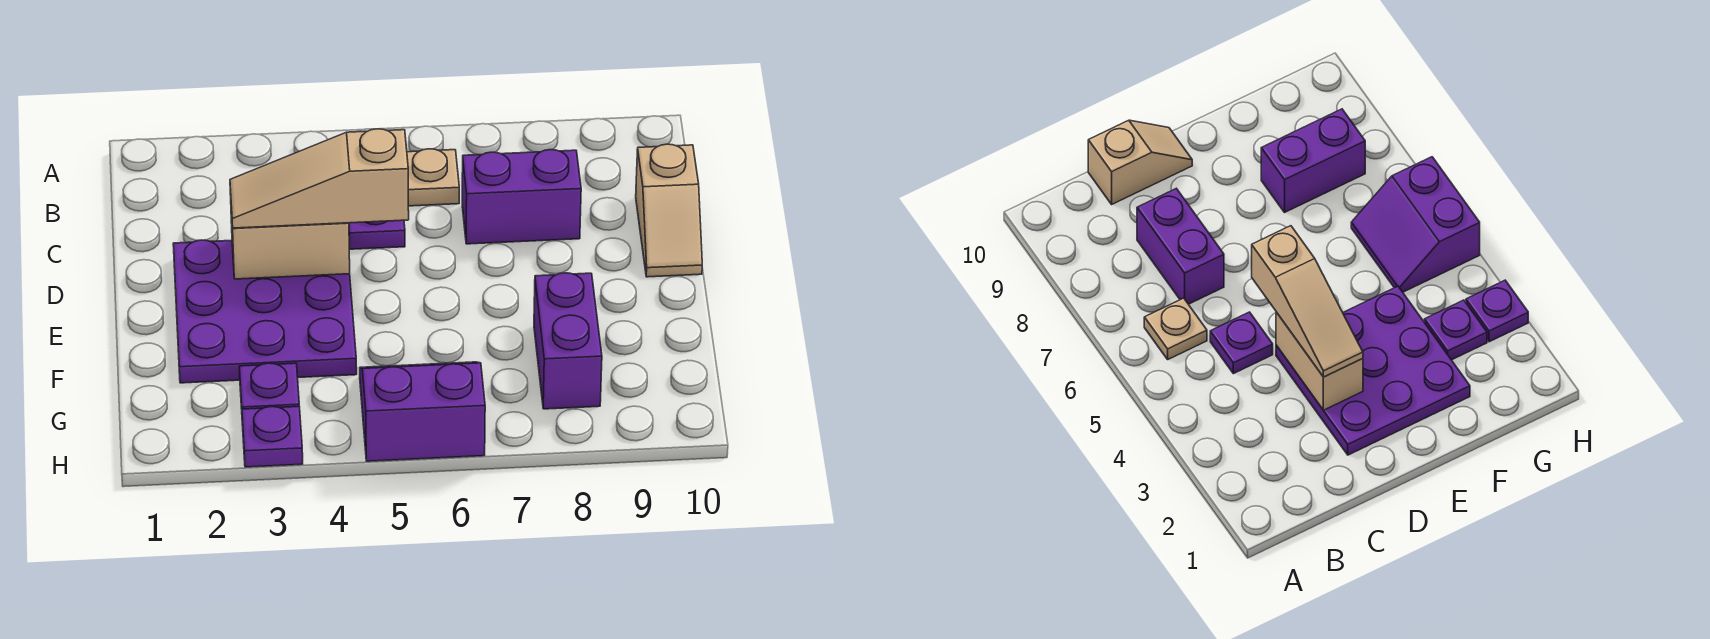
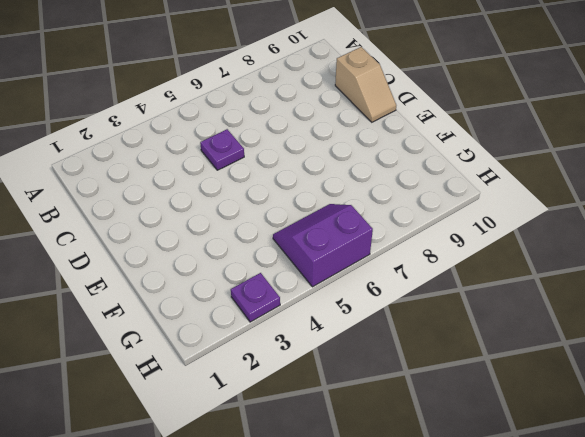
none -> tan plate B6 level 1
none -> purple brick C7:C8 level 1

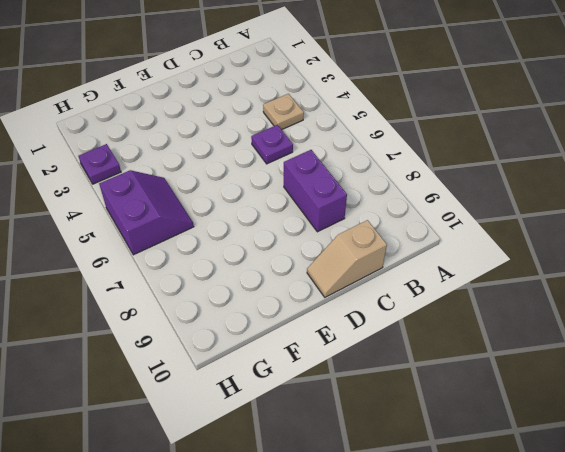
tan plate B4 level 1 -> tan plate B6 level 1
none -> purple plate D2:F4 level 1
none -> purple brick F8:G8 level 1

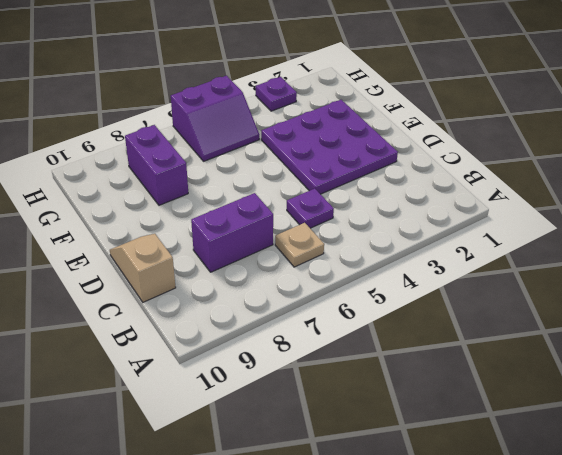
none -> purple plate G3 level 1
none -> tan brick D3:D4 level 2

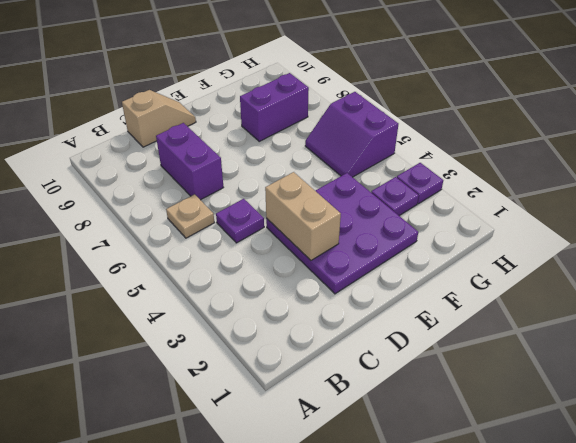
none -> tan slope D3:D5 level 3 top 5

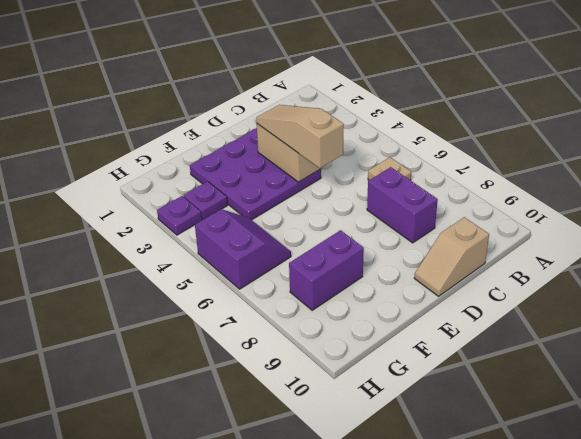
none -> purple plate C5 level 1

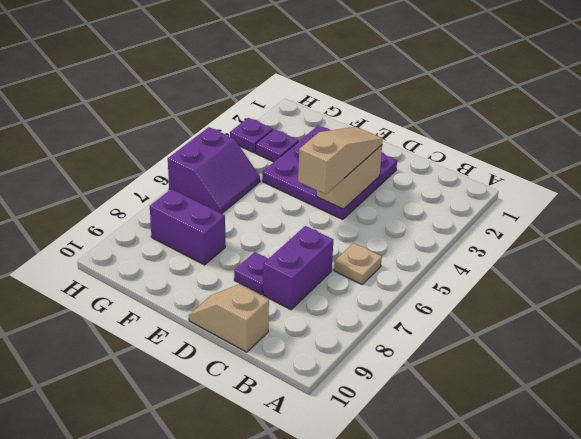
purple plate D8 level 1 -> purple plate C5 level 1

